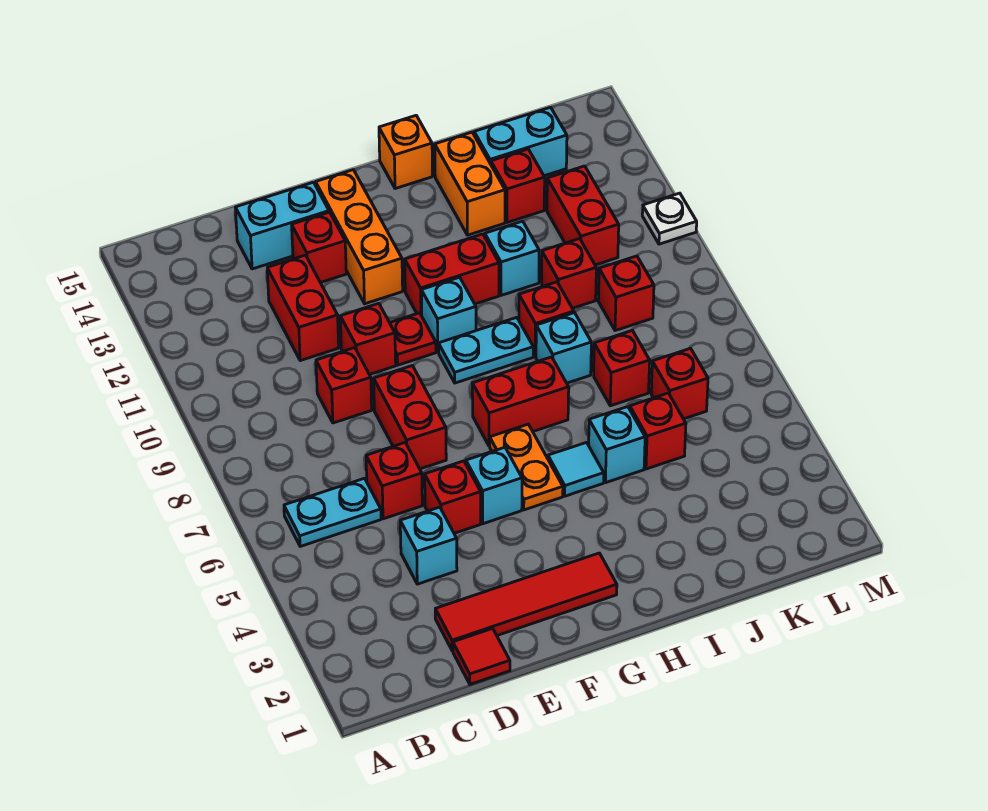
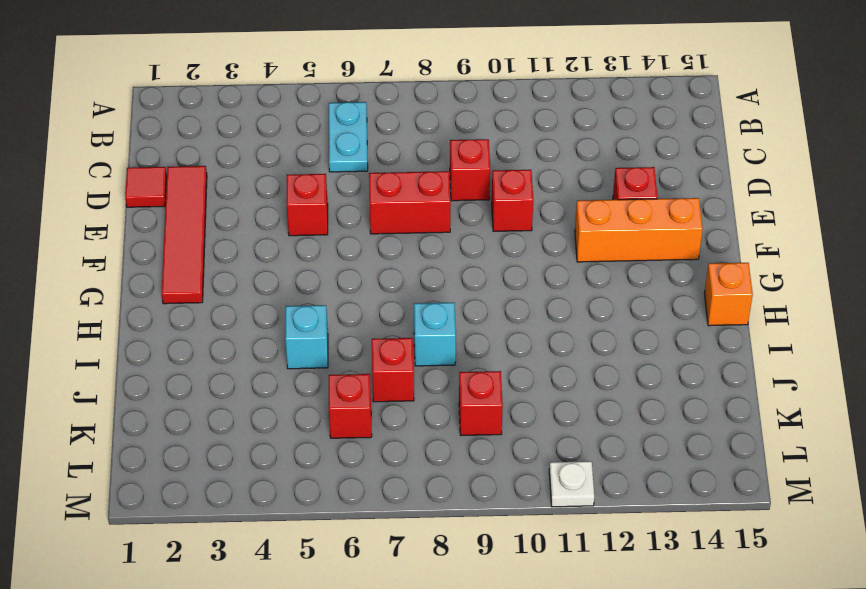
none -> cyan brick D4 level 1
none -> red brick D6 level 1
none -> red brick D11:D12 level 1
none -> cyan brick D14:E14 level 1

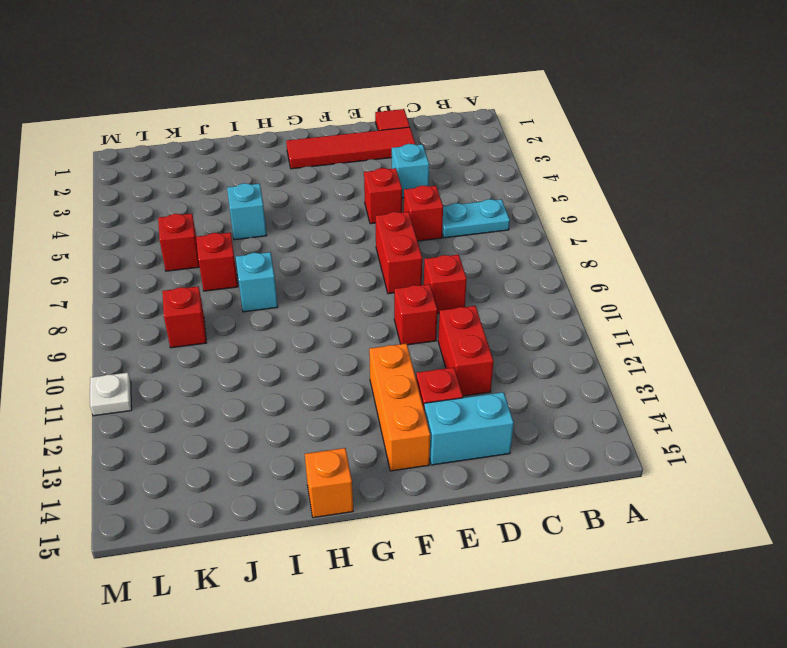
none -> cyan brick F5 level 1
none -> red plate F10 level 1
none -> orange plate G5:G6 level 1
none -> red brick G7:H7 level 1

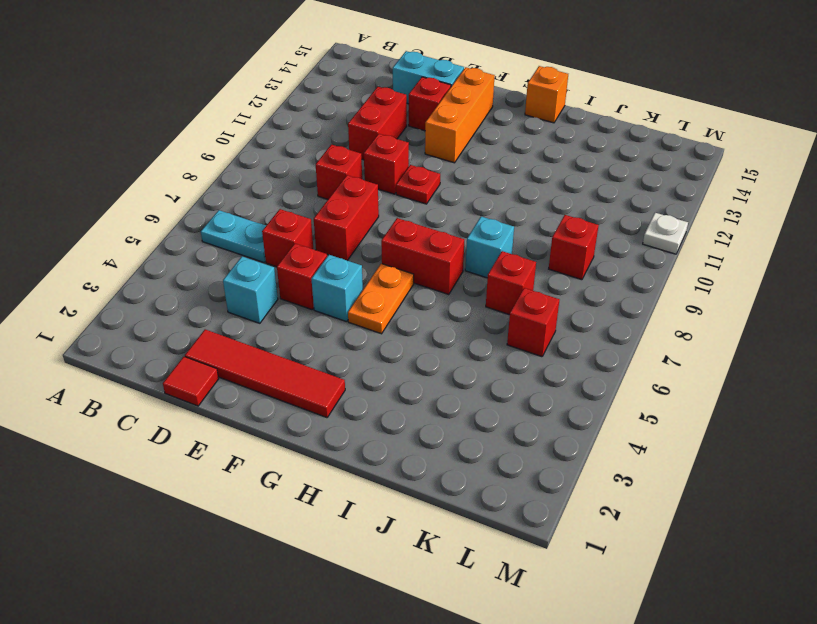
none -> cyan plate G9:H9 level 1
none -> cyan brick G10 level 1
none -> red brick G11:H11 level 1
none -> cyan tile H5 level 1

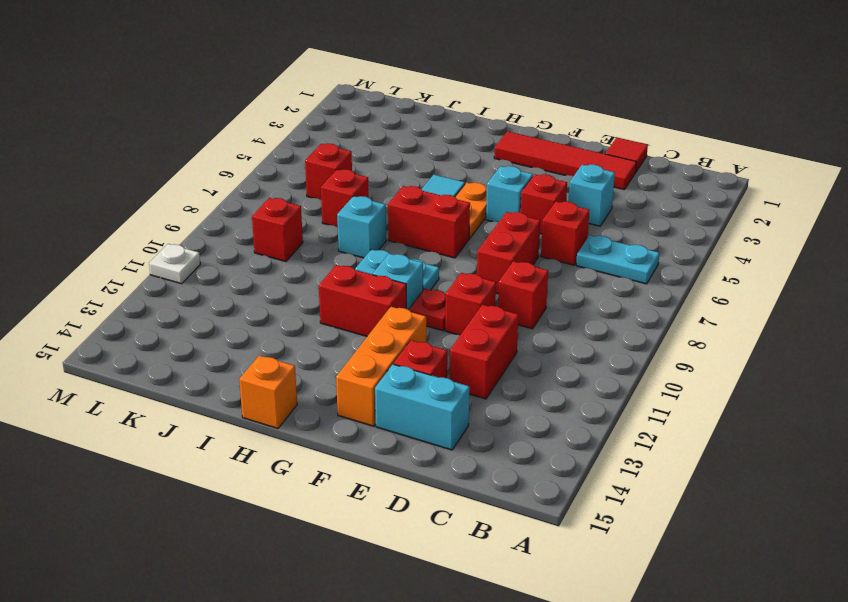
none -> cyan brick I5 level 1
none -> red brick I9 level 1
none -> cyan brick I11 level 1
none -> orange brick I13:I14 level 1

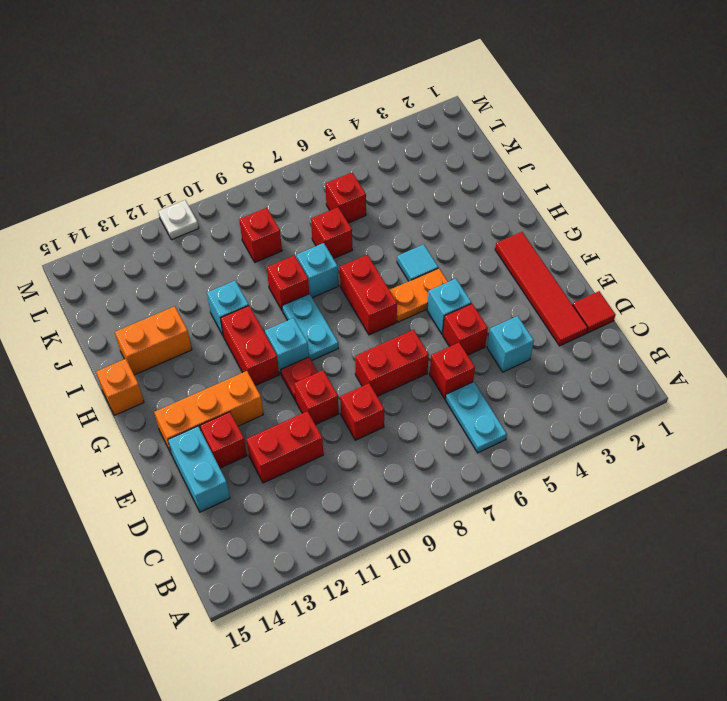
none -> cyan brick I5 level 1
none -> red brick J5 level 1
none -> red brick J10 level 1
none -> red brick J13 level 1

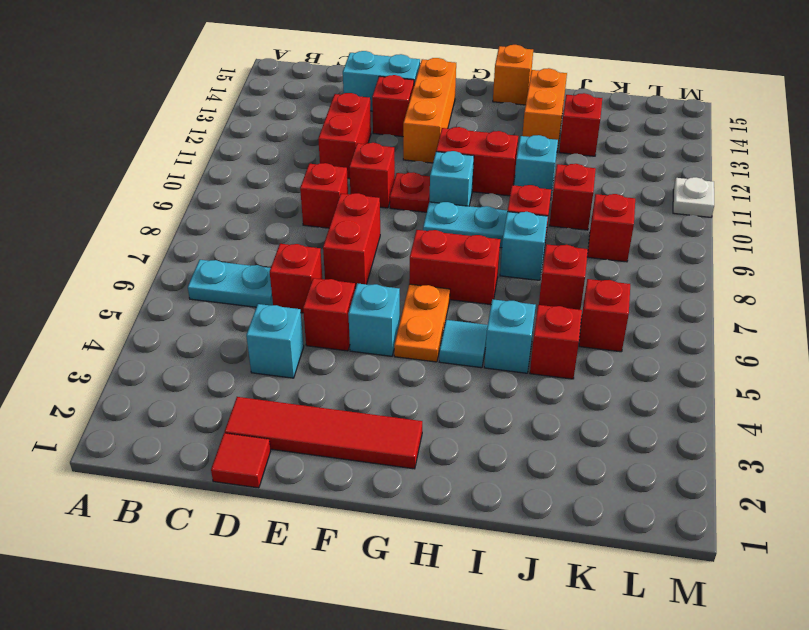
none -> cyan brick J14:K14 level 1
none -> red brick K11:K12 level 1

